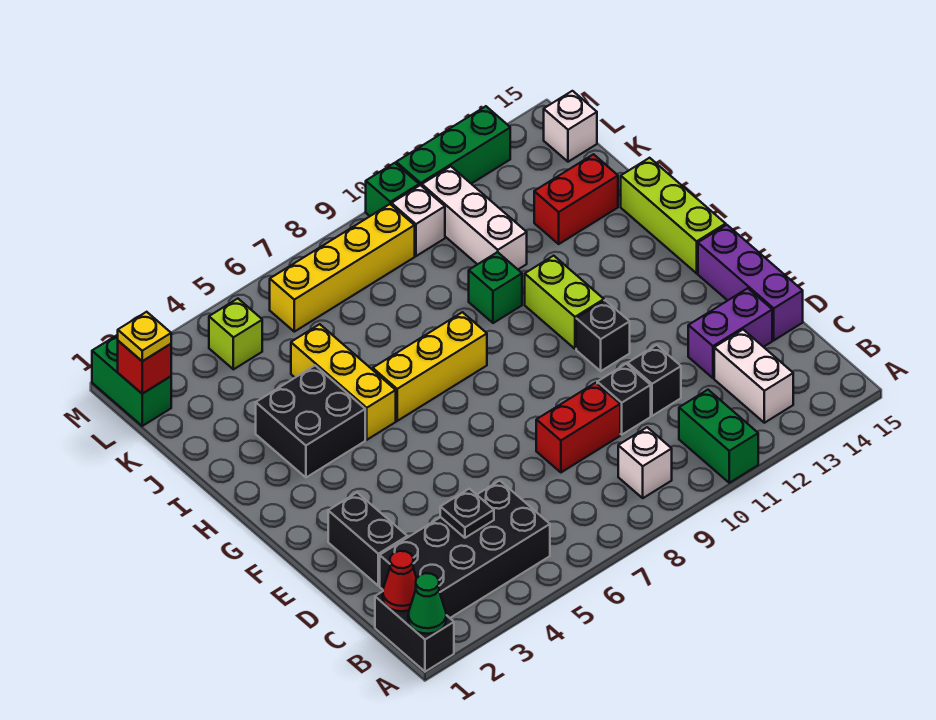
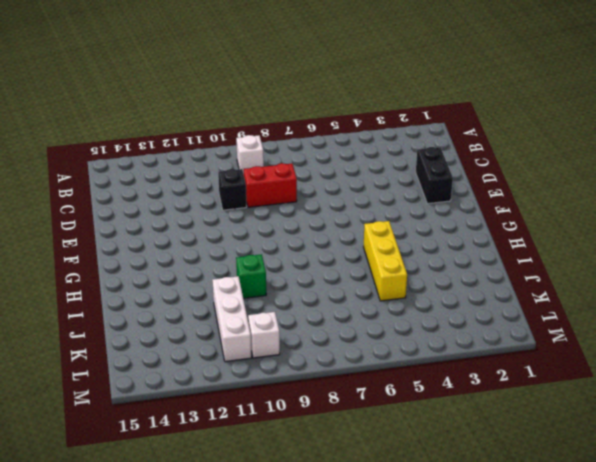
none -> black brick A1:B1 level 1
none -> green brick A11:B11 level 1
none -> black brick B2:C5 level 1
none -> white brick B13:C13 level 1

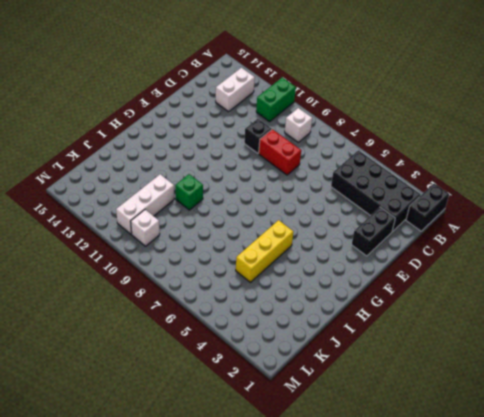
none -> black brick D11 level 1
none -> purple brick D13:D14 level 1
none -> purple brick D15:F15 level 1
none -> black brick F11 level 1

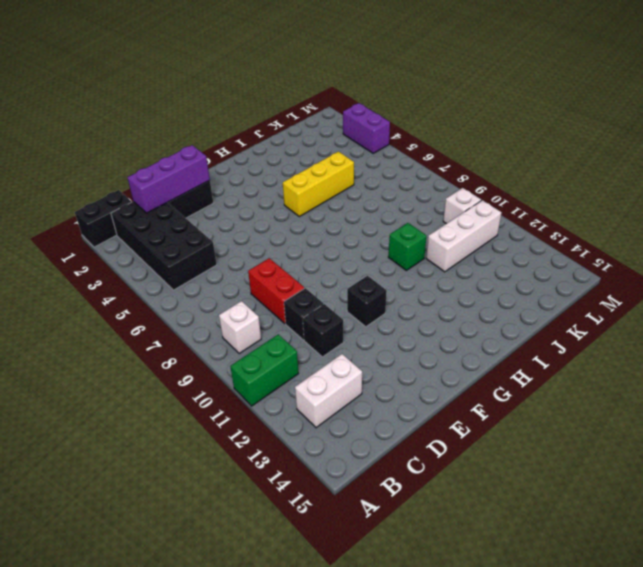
purple brick C2:E2 level 2 -> purple brick D15:F15 level 1
purple brick M3:M4 level 1 -> purple brick D13:D14 level 1
none -> lime brick G11:H11 level 1
none -> lime brick G15:I15 level 1
none -> black brick H3:I4 level 1
none -> yellow brick H6:H8 level 1

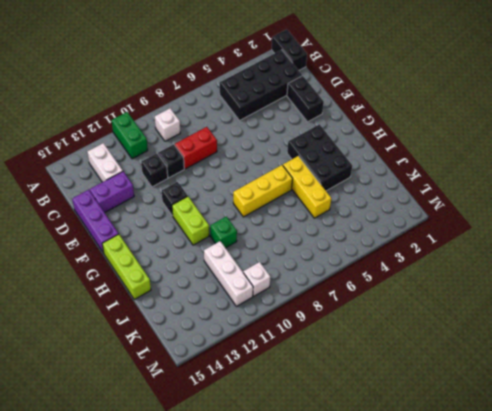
black brick G3:I4 level 1 -> black brick H3:I4 level 1
none -> red brick J13:J14 level 1
none -> green brick L1:M1 level 1
none -> lime brick L4 level 1
none -> yellow brick L6:L9 level 1

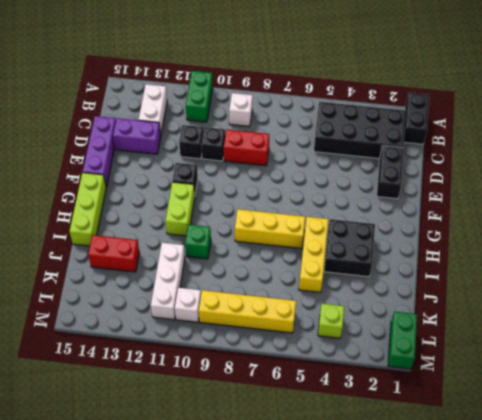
none -> white brick L15 level 1
none -> green brick M10 level 1
none -> green brick M11:M13 level 1
none -> green cone A1 level 2

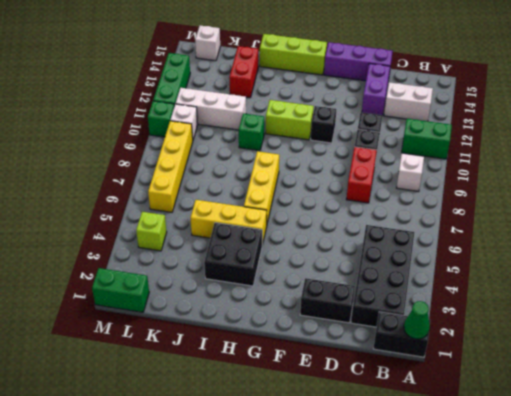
none -> red cone B1 level 2
none -> black plate C4 level 2
none -> red brick L1 level 2
none -> yellow plate L1 level 3

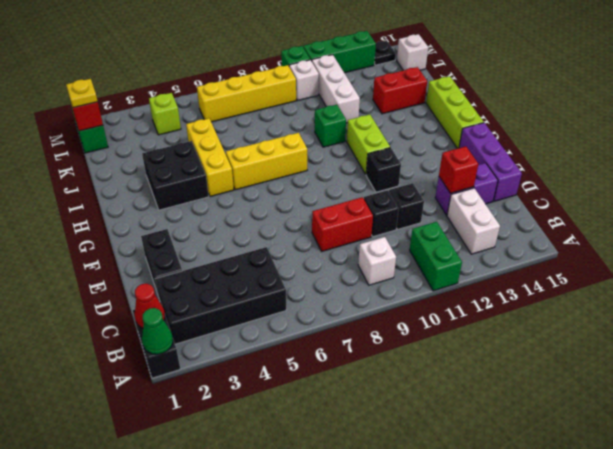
red brick D13 level 2 -> none
black plate M14 level 1 -> black plate C4 level 2

